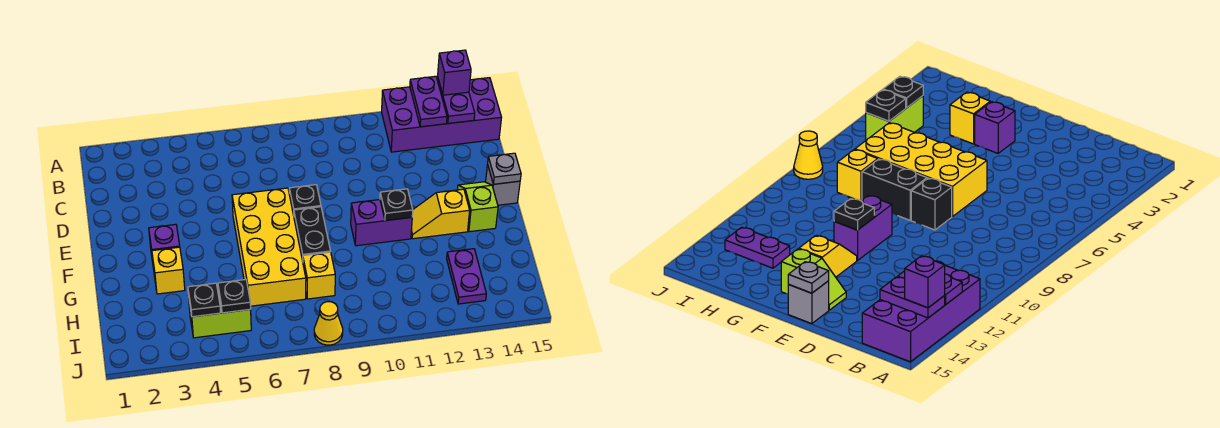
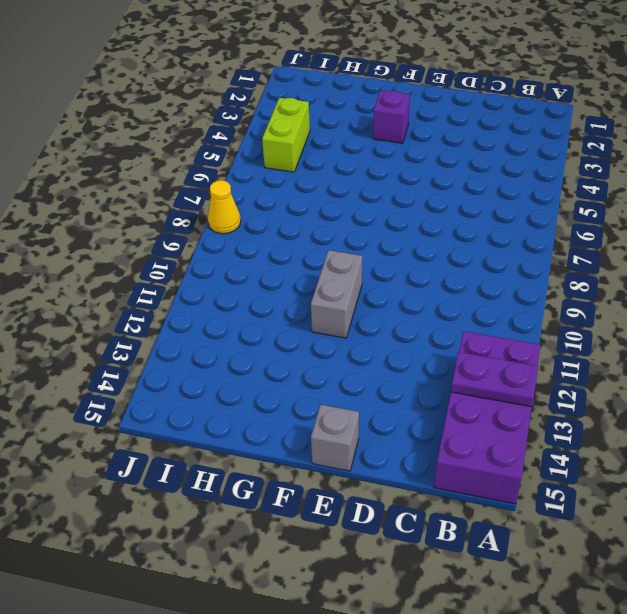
grey brick F10:F11 level 1 -> purple brick F10:F11 level 1
none -> yellow brick E6:H7 level 1
none -> black brick E8 level 1
none -> lime slope E14:F14 level 1 top F

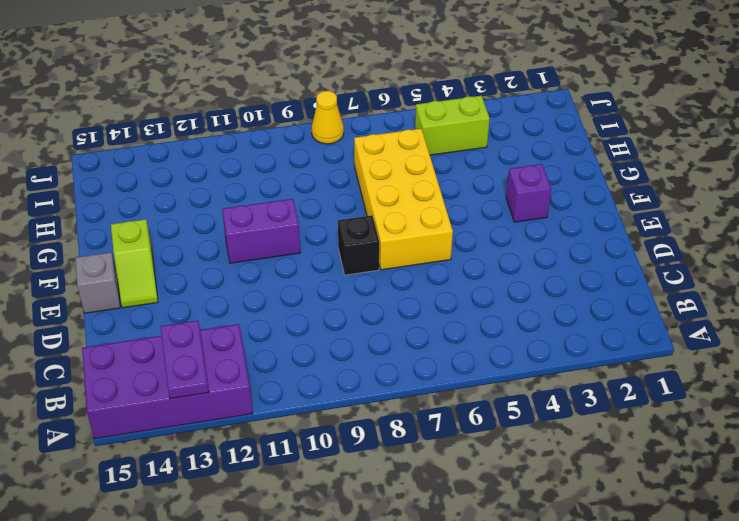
none -> black brick F8:G8 level 1
none -> yellow slope F12:F13 level 1 top 13
none -> yellow brick G3 level 1

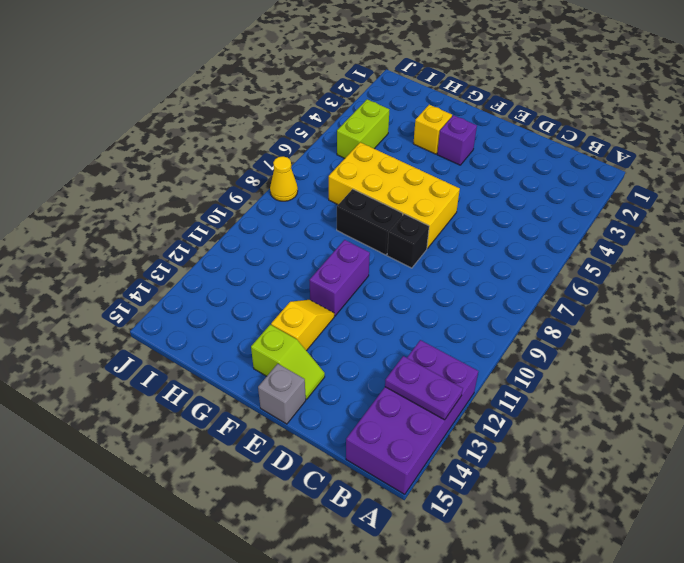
none -> yellow brick H8 level 1
none -> purple plate H13:I13 level 1
none -> purple plate A14:B14 level 2

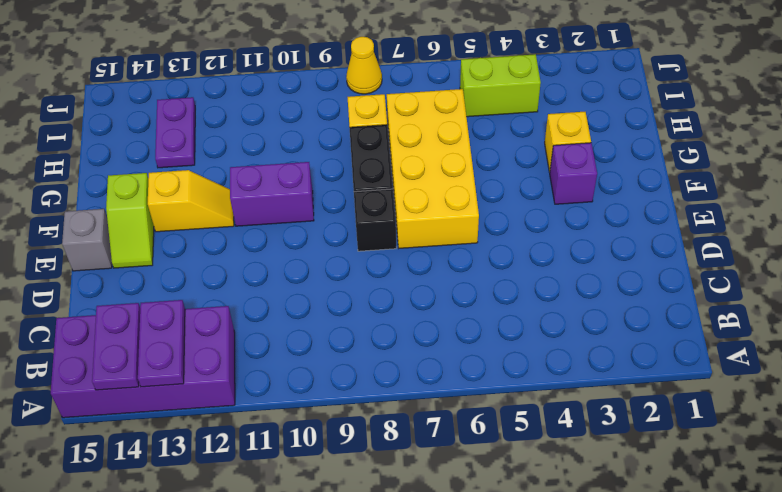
none -> grey plate E15 level 2
none -> black plate F11 level 2
none -> black plate I4 level 2

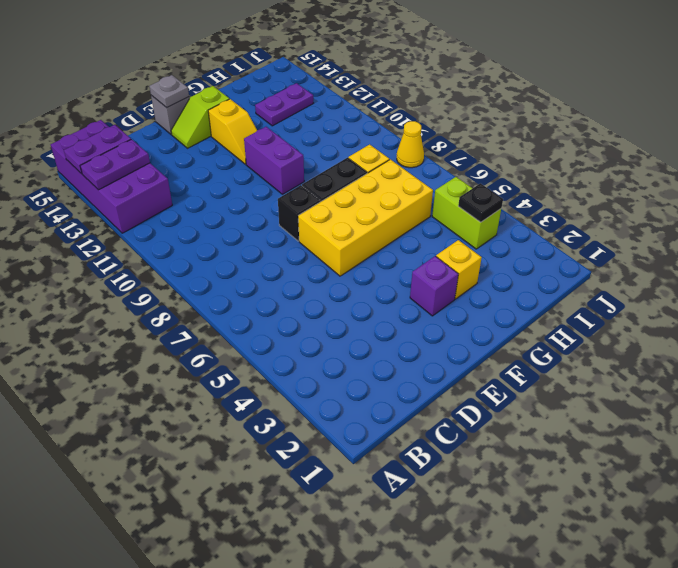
none -> black plate F11 level 2
none -> black plate I5 level 2
none -> purple brick A14 level 3

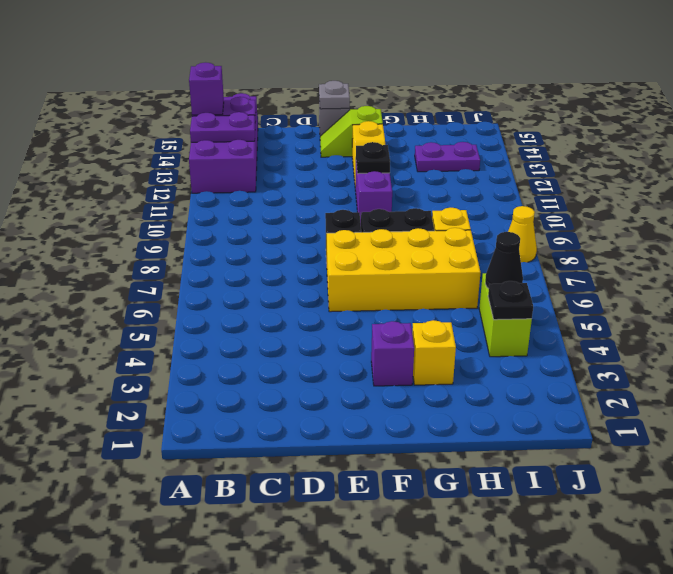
black cone I5 level 2 -> black plate I5 level 2

